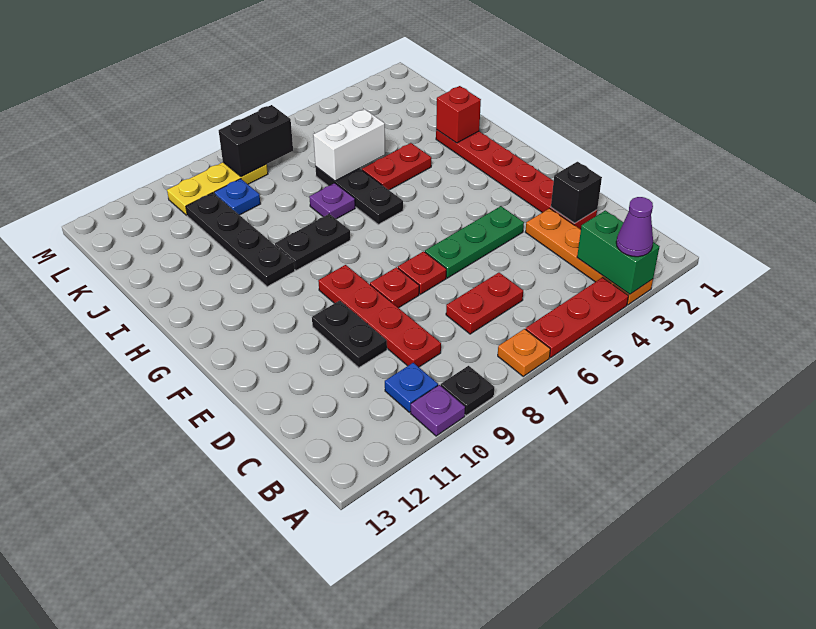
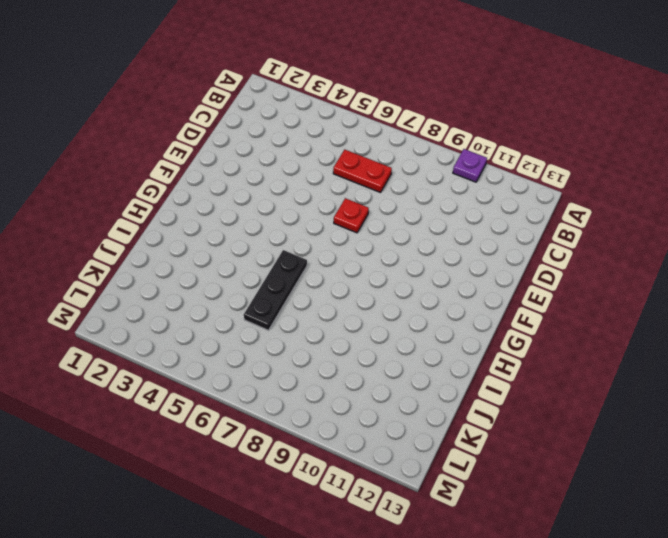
none -> orange plate A3:D3 level 1
none -> red plate A4:A6 level 1
none -> orange plate A7 level 1

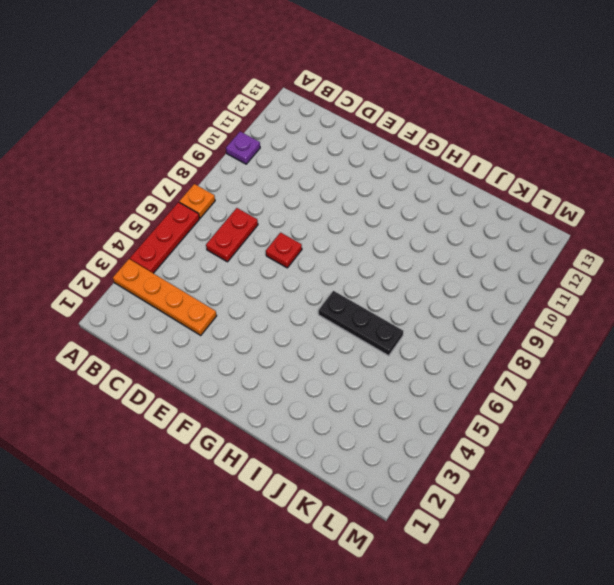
none -> black plate A9 level 1
none -> blue plate B10 level 1
none -> red plate C9:F9 level 1

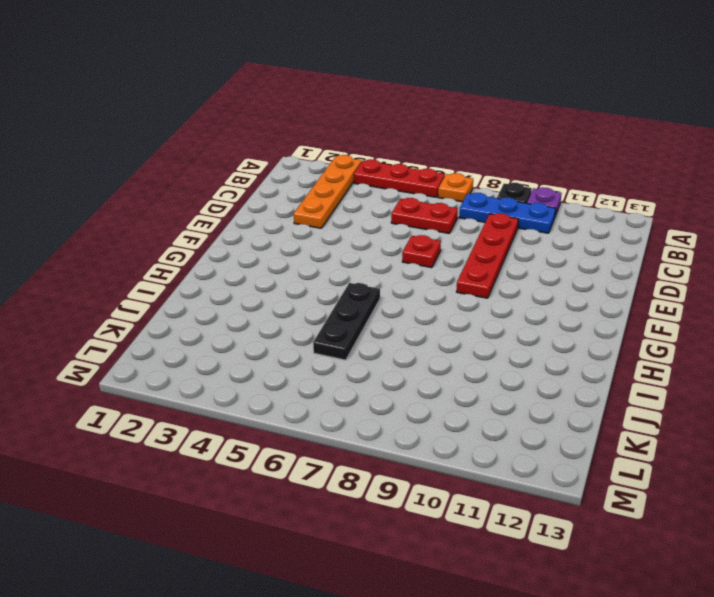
blue plate B8:B10 level 1 -> blue plate B10 level 1
none -> red plate D2:I2 level 1
none -> black plate D10:E10 level 1
none -> green plate E4:E6 level 1

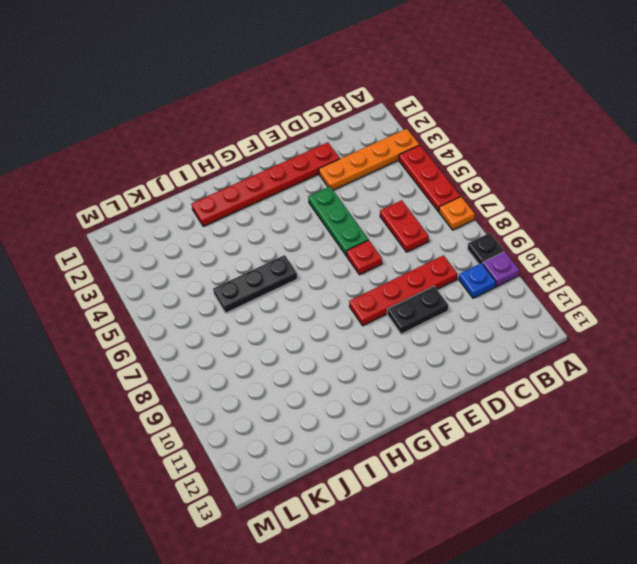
none -> red plate E8 level 1
none -> black plate H8:H9 level 1
none -> black plate H10:K10 level 1

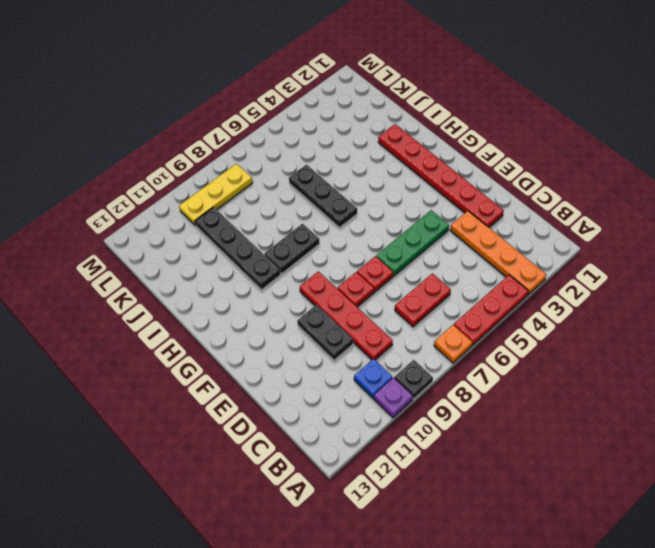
none -> red plate I4:I5 level 1
none -> purple plate I7 level 1
none -> blue plate K9 level 1

